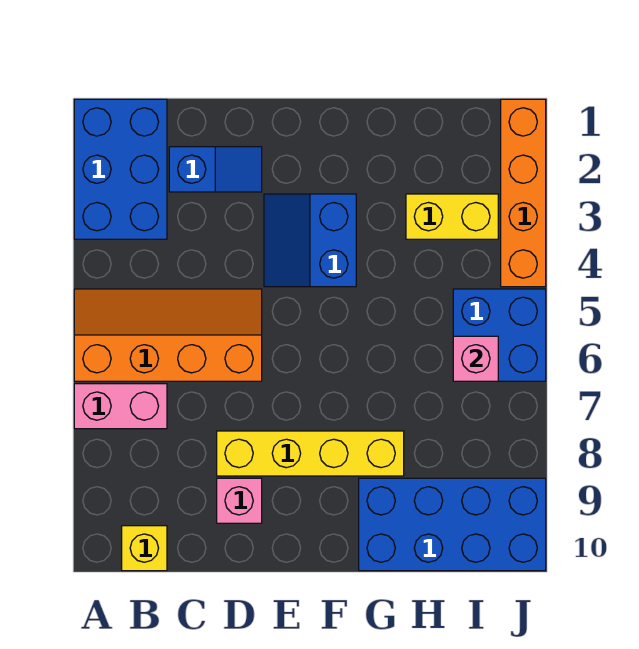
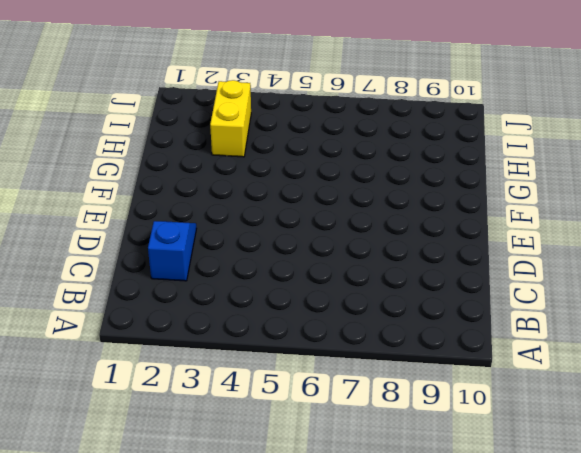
none -> blue brick A1:B3 level 1
none -> orange slope A5:D6 level 1 top 6
none -> pink brick A7:B7 level 1

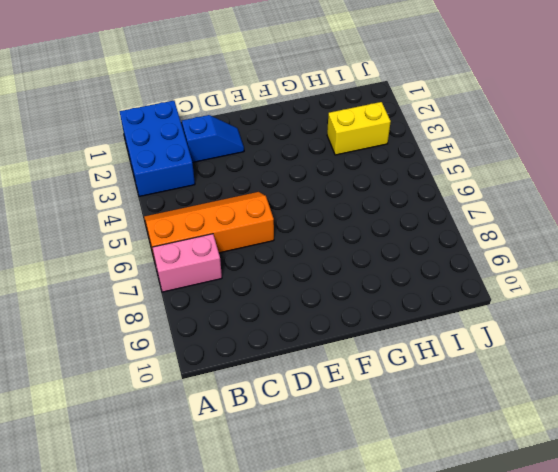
none -> yellow brick B10 level 1
none -> yellow brick D8:G8 level 1
none -> pink brick D9 level 1

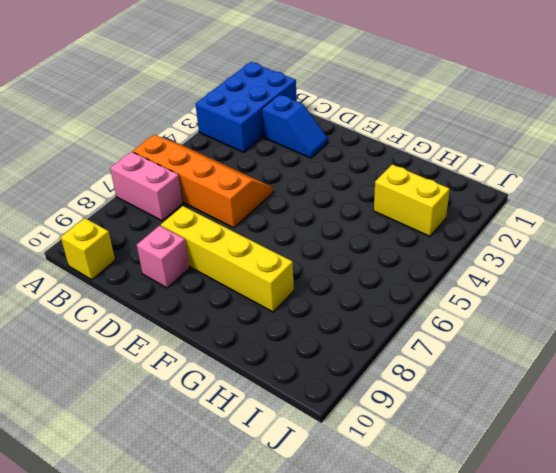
none -> blue slope E3:F4 level 1 top F
none -> blue brick G9:J10 level 1
none -> blue brick I5:J6 level 1

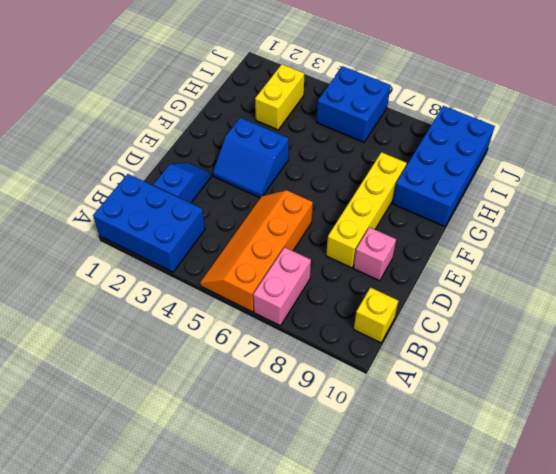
none -> orange brick J1:J4 level 1
none -> pink brick I6 level 2

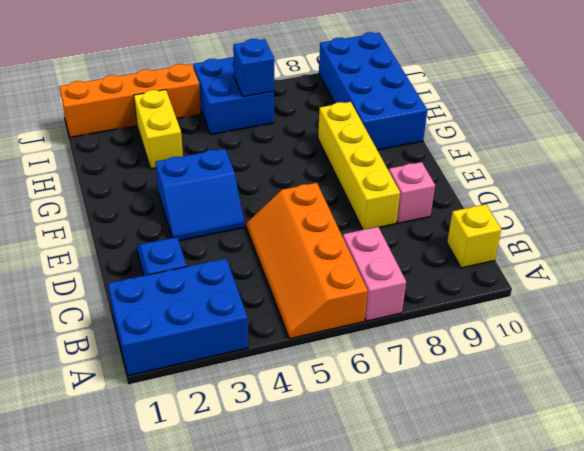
blue brick I6 level 2 -> pink brick I6 level 2

